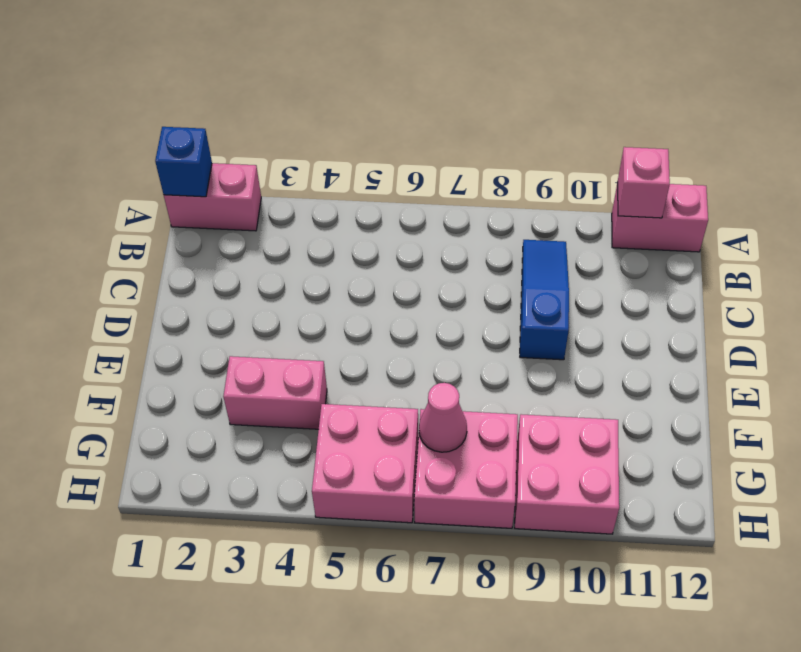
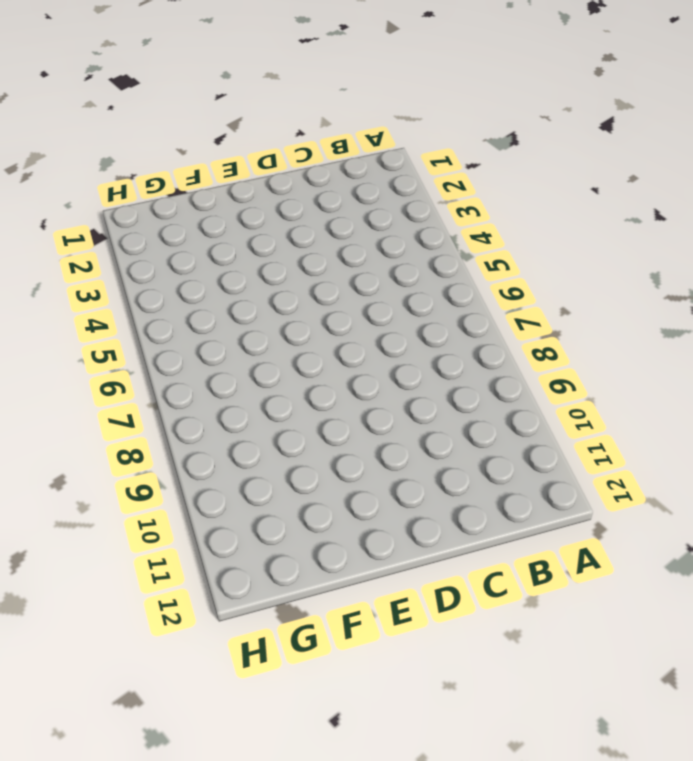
none -> pink brick A1:A2 level 1
none -> pink brick A11:A12 level 1

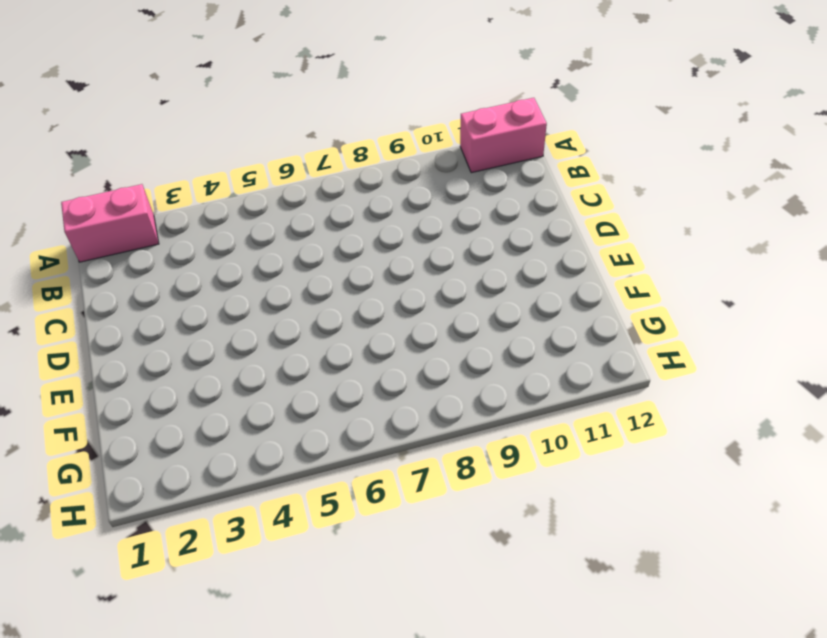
none -> blue slope B9:D9 level 1 top D
none -> pink brick F3:F4 level 1

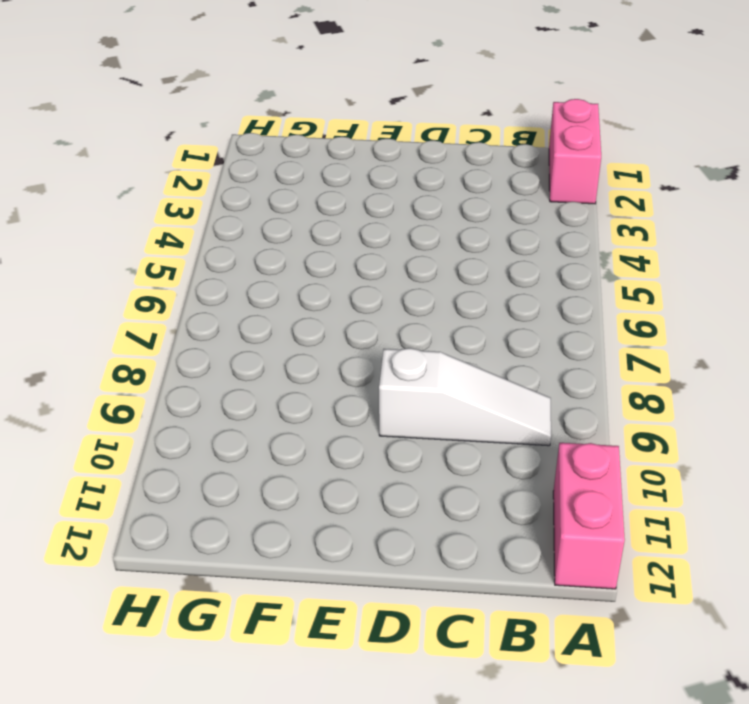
white slope B9:D9 level 1 top D -> blue slope B9:D9 level 1 top D
none -> pink brick F3:F4 level 1
none -> pink brick G5:H6 level 1

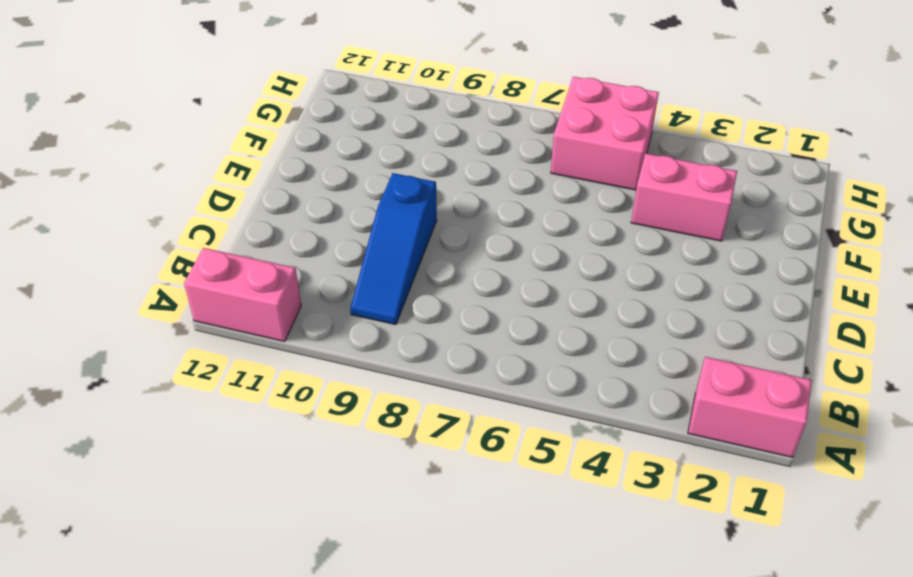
none -> pink brick G7:H8 level 1
none -> pink brick G9:H10 level 1

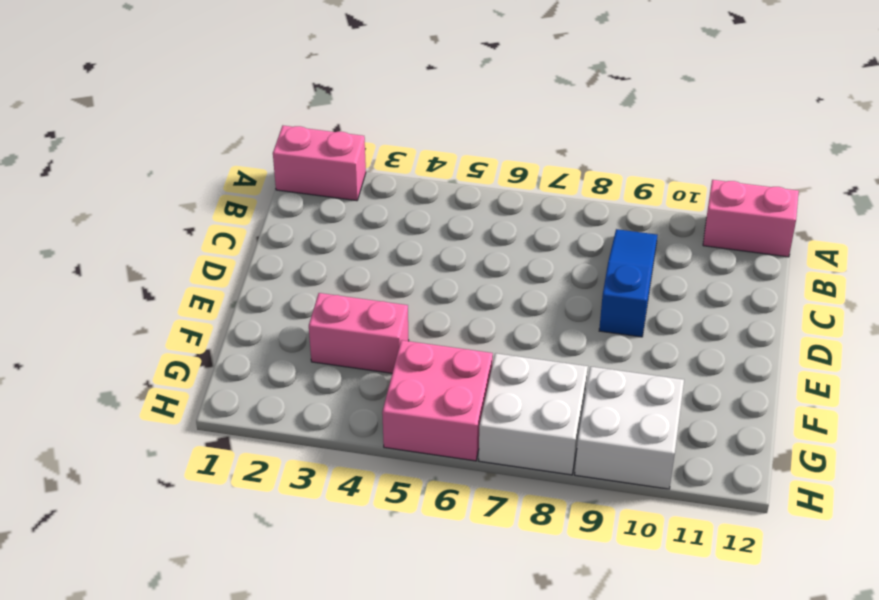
white brick G7:H8 level 1 -> pink brick G7:H8 level 1
white brick G9:H10 level 1 -> pink brick G9:H10 level 1
none -> blue brick A1 level 2
none -> pink brick A11 level 2

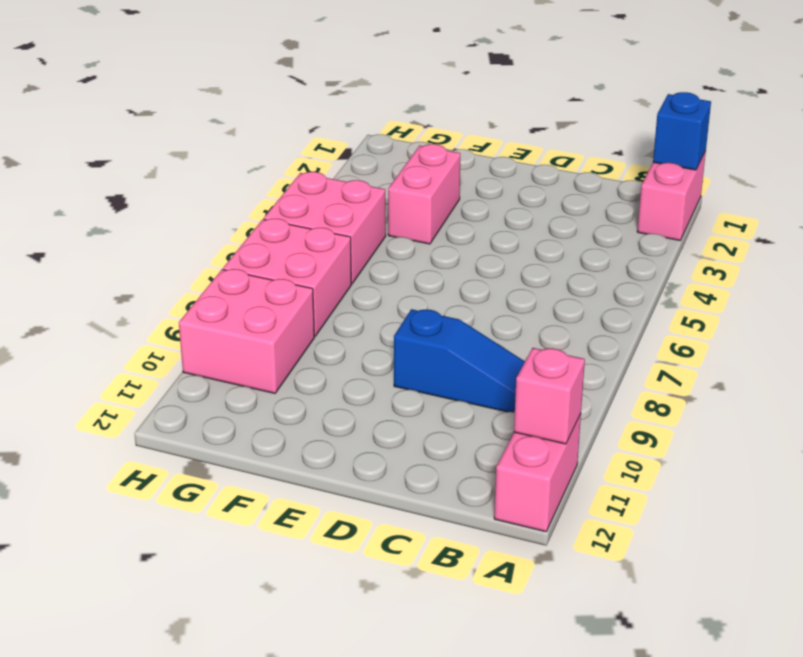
none -> pink cone G7 level 2

